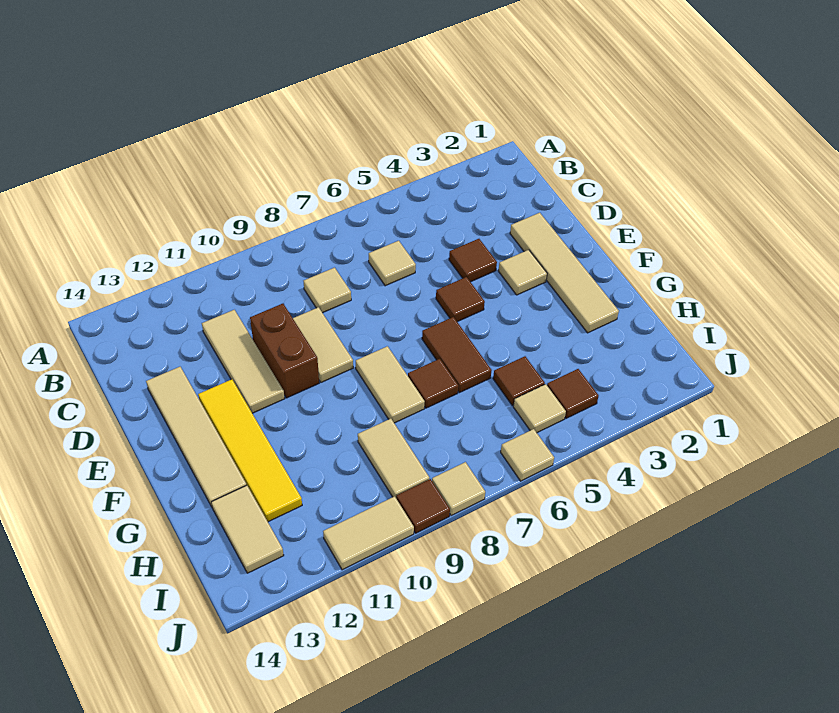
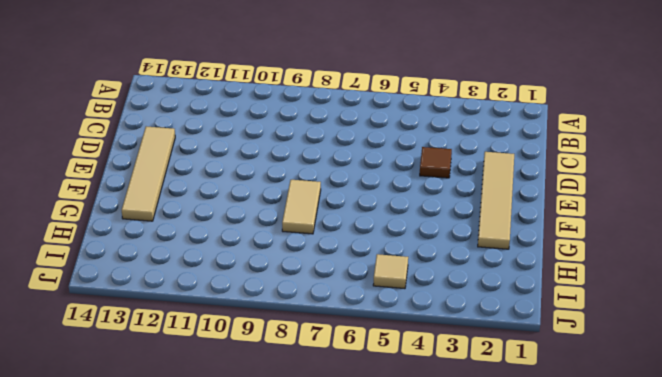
none -> tan tile C6 level 1
none -> tan tile C8 level 1
none -> tan tile C11:E11 level 1

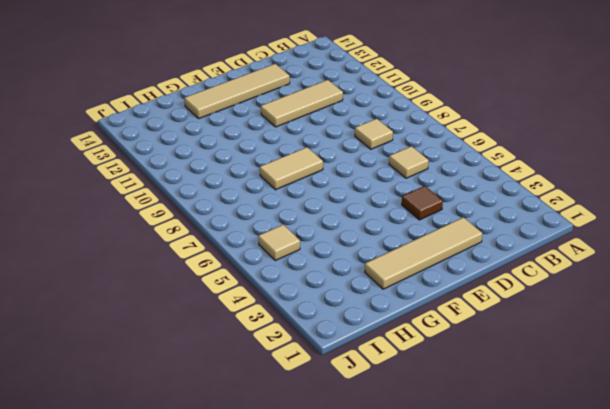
none -> tan tile D9:E9 level 1
none -> brown brick D10:E10 level 1
none -> tan tile E3 level 1

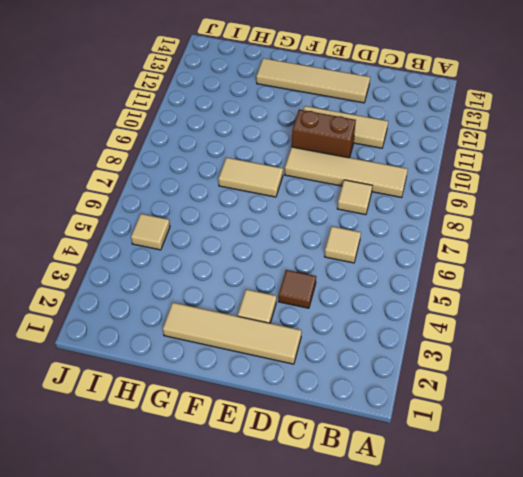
tan tile B9:E9 level 1 -> tan tile D9:E9 level 1
none -> brown tile E5 level 1
none -> yellow tile E12:H12 level 1
none -> brown tile F6:G6 level 1

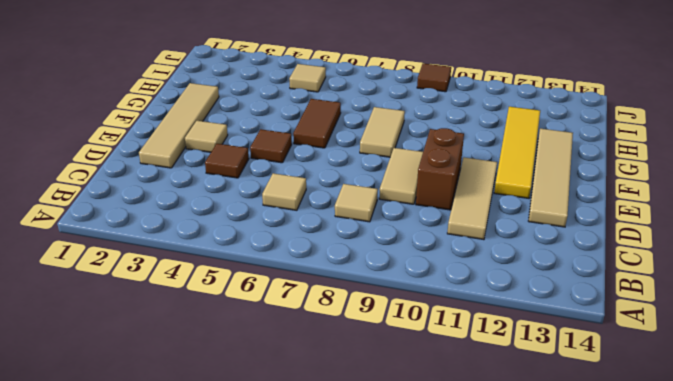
none -> brown tile G7 level 1
none -> brown tile H5 level 1
none -> tan tile H9:I9 level 1

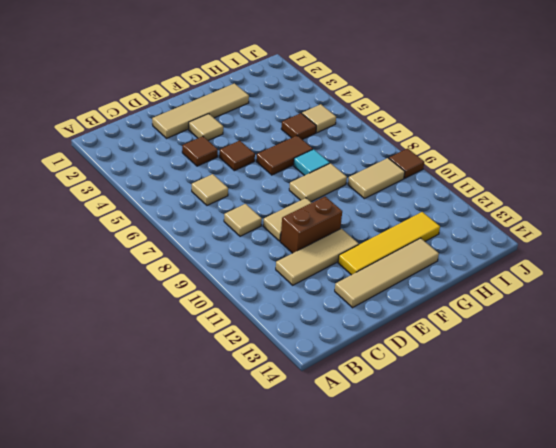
cyan tile G7 level 1 -> brown tile G7 level 1
none -> tan tile H13:I13 level 1
none -> brown tile I4 level 1
none -> tan tile J6 level 1

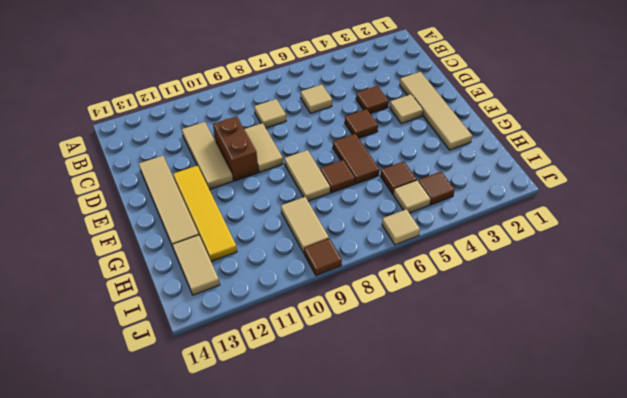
none -> tan tile J8 level 1
none -> tan tile J10:J11 level 1

